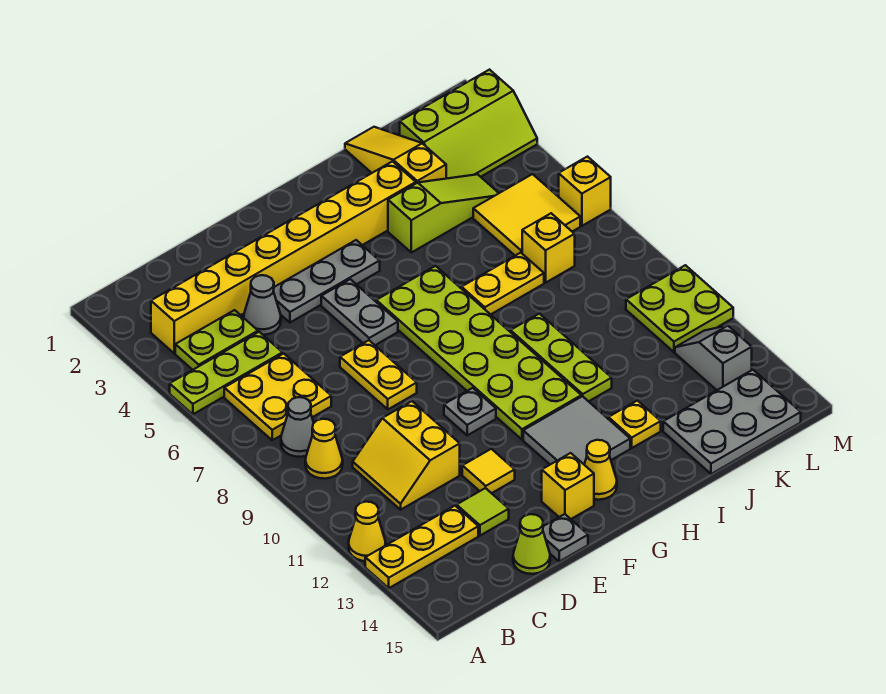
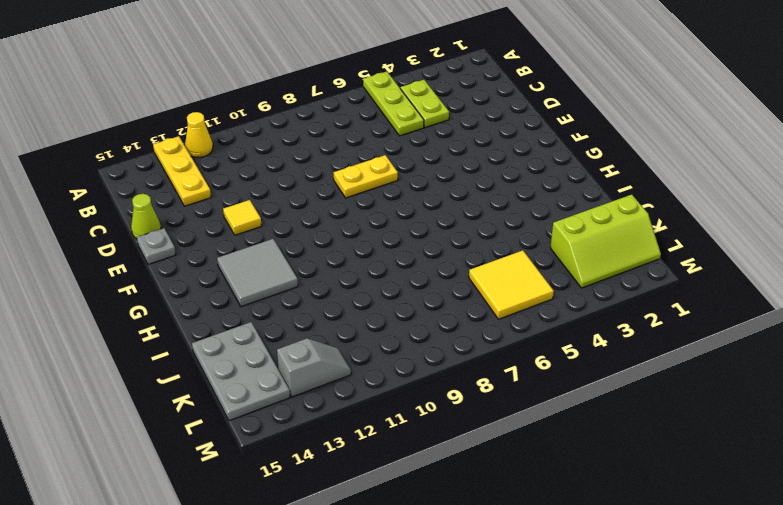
lime slope K1:L3 level 1 top K -> lime slope K2:M3 level 1 top 2
none -> yellow brick B3:I3 level 1
none -> yellow plate B6:C7 level 1
none -> grey cone B8 level 1
none -> yellow cone B9 level 1

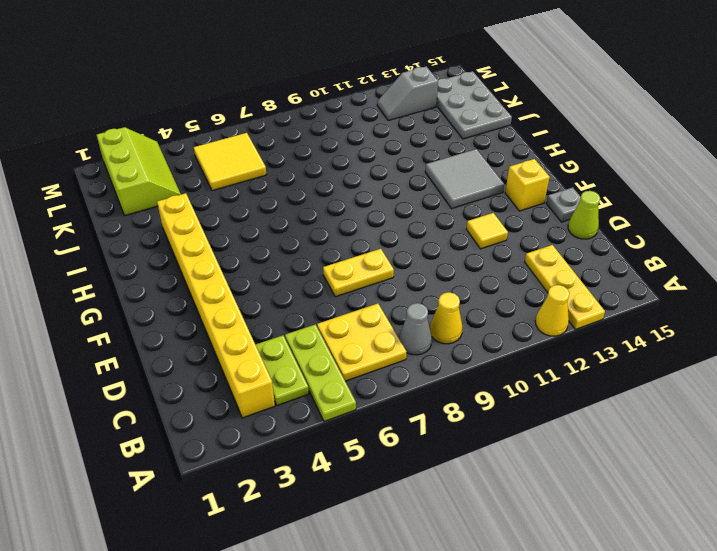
none -> yellow slope C10:D11 level 1 top D
none -> grey cone D4 level 1
none -> lime tile D13 level 1
none -> grey plate E4:G4 level 1

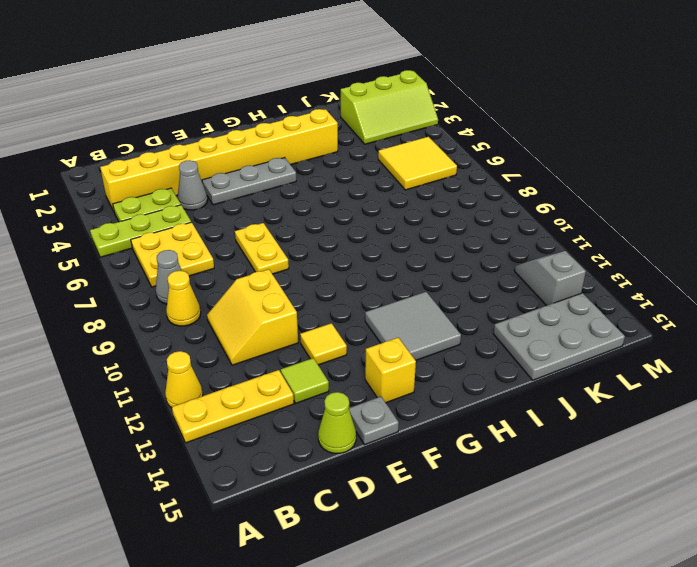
none -> grey plate F5:F6 level 1
none -> grey plate F10 level 1
none -> lime plate G6:H11 level 1
none -> yellow cone G14 level 1

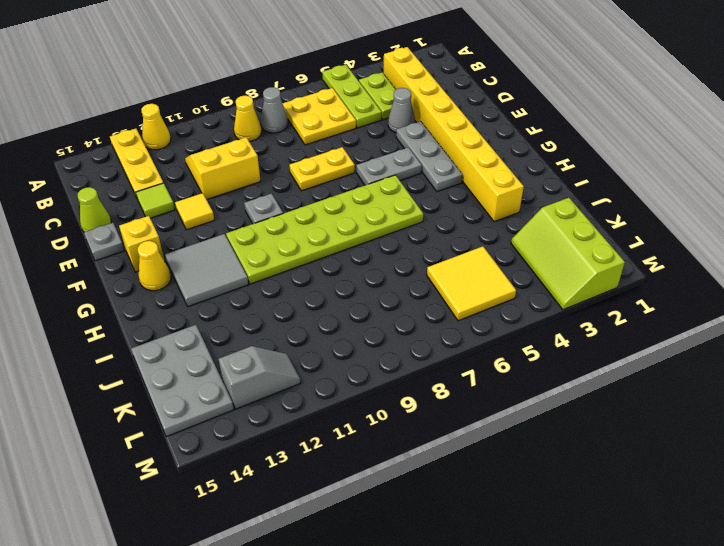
none -> lime slope I4:K4 level 1 top I
none -> yellow plate I7:J7 level 1
none -> lime plate I9:I11 level 1
none -> yellow plate I13 level 1

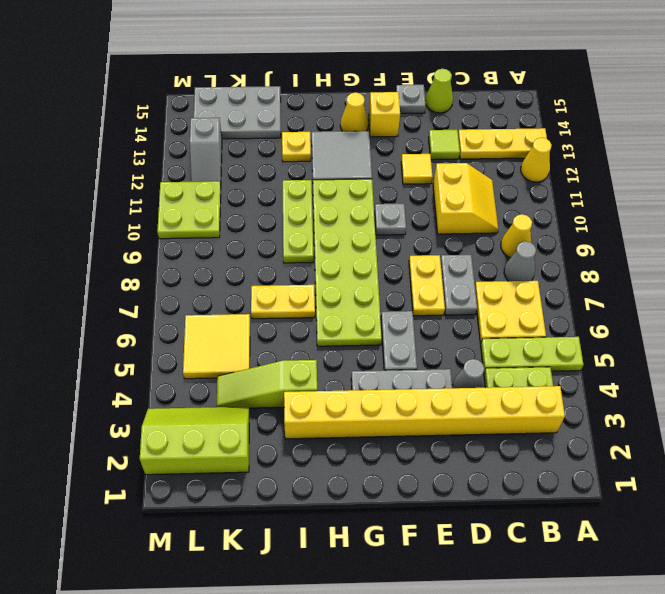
grey plate D7:D8 level 1 -> none
none -> yellow slope J1:J3 level 1 top 3
none -> yellow brick K7 level 1
none -> yellow brick M6 level 1

